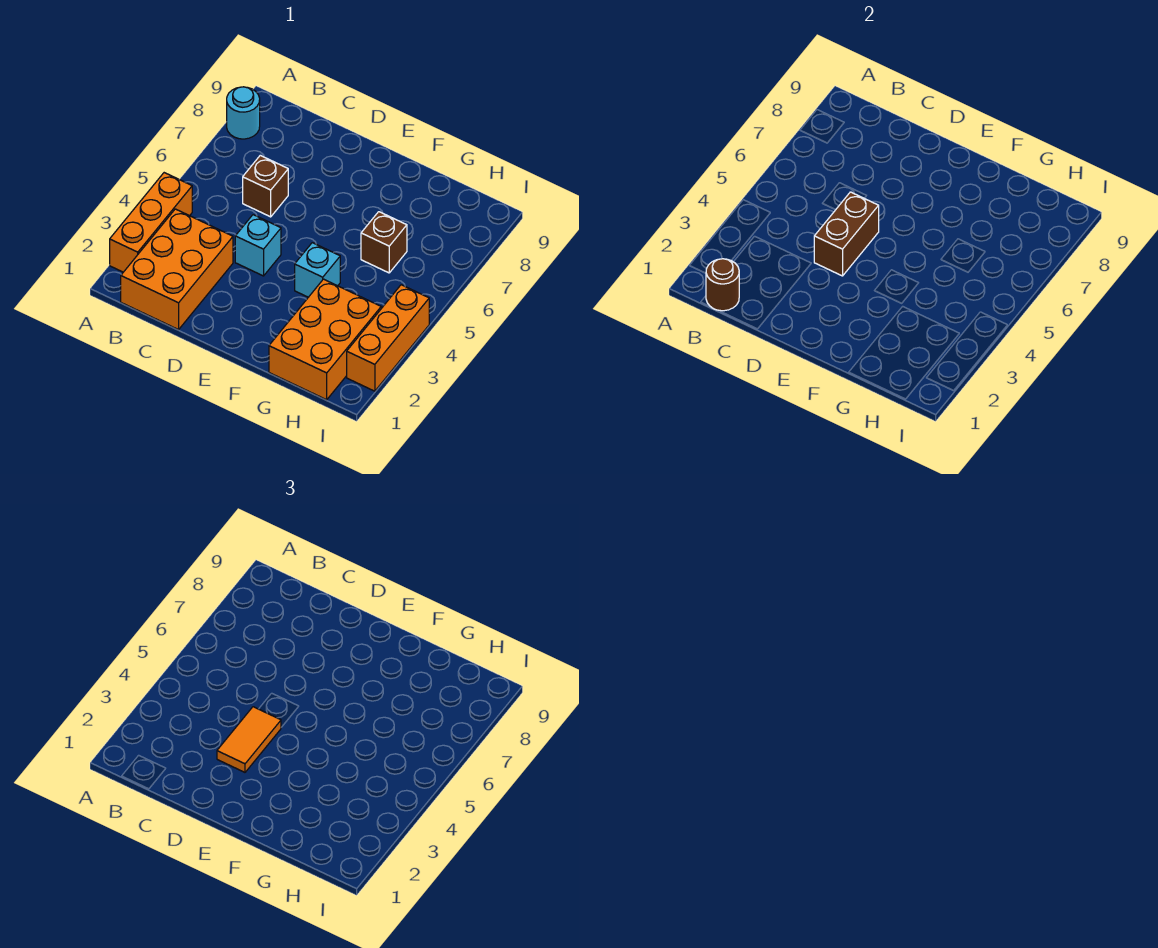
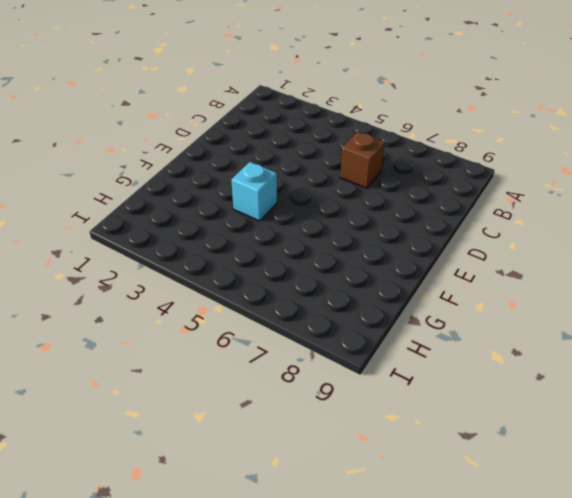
none -> orange brick A2:A4 level 1
none -> cyan round brick A8 level 1
none -> orange brick B1:C3 level 1

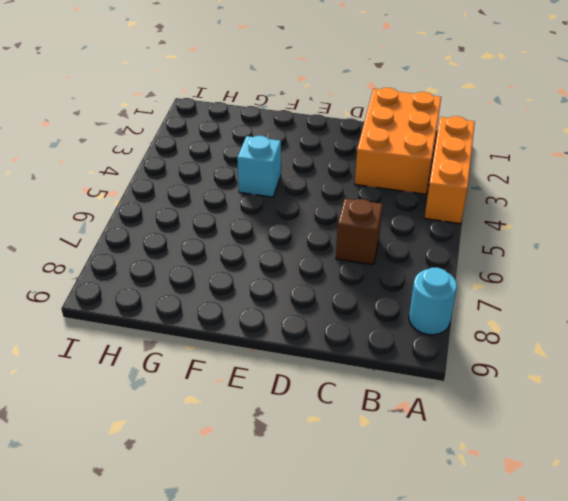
none -> cyan brick D4 level 1
none -> orange brick G1:H3 level 1
none -> brown brick G6 level 1

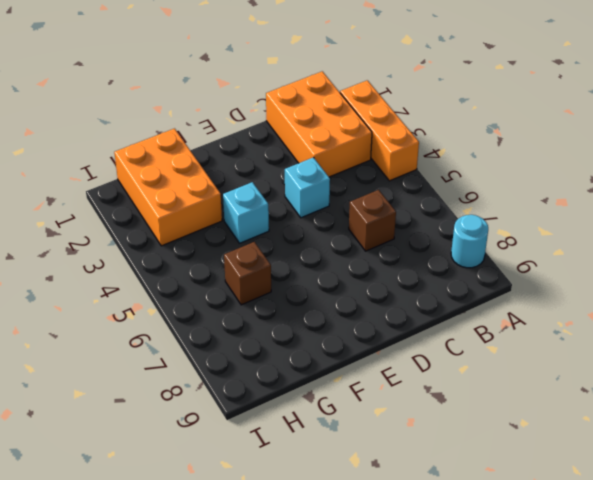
none -> orange brick I2:I4 level 1
none -> brown round brick B1 level 2
none -> brown brick D4:D5 level 2

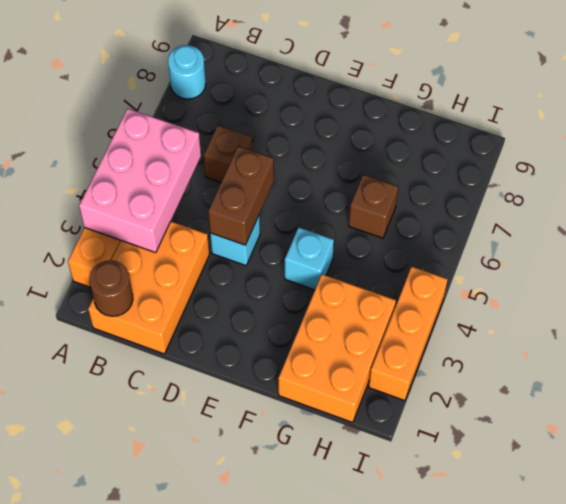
pink brick A3:B5 level 2 -> none
none -> orange tile D3:D4 level 3

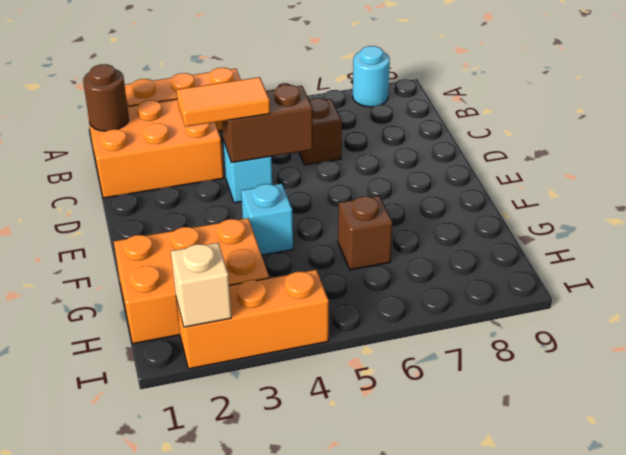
tan brick I2 level 2 -> none

